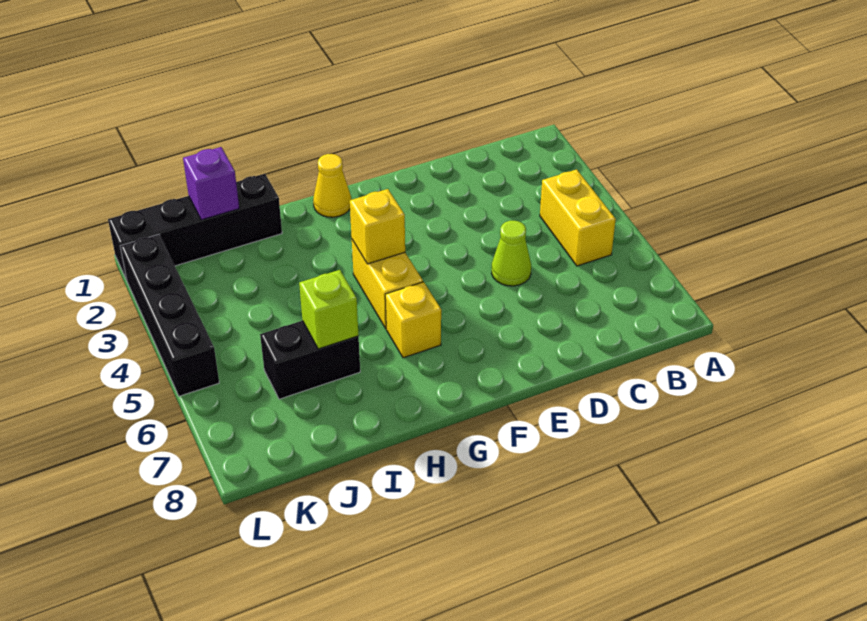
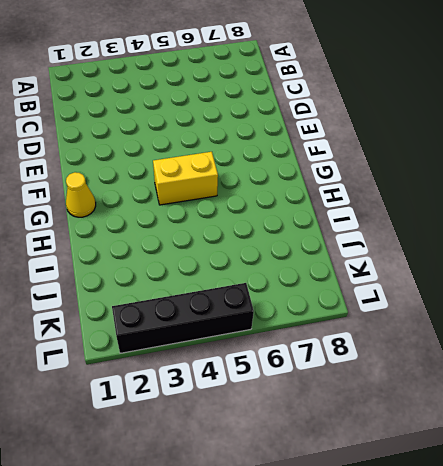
none -> yellow brick B4:B5 level 1
none -> lime cone D5 level 1

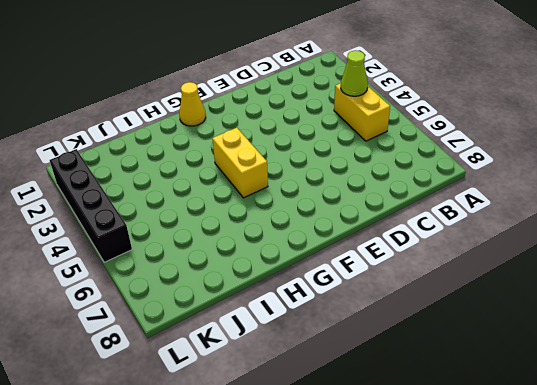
lime cone B4 level 2 -> lime cone D5 level 1
none -> yellow brick G6 level 1
none -> black brick I1:L1 level 1

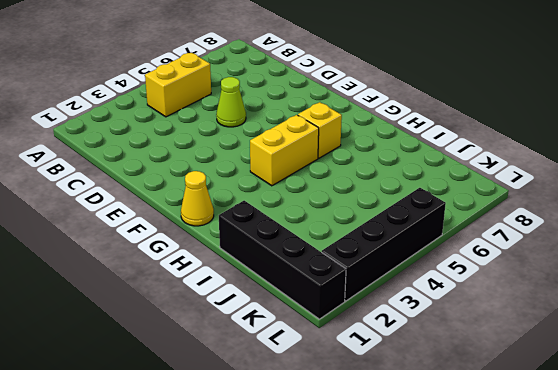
none -> black brick I6:J6 level 1
none -> yellow brick G4 level 2

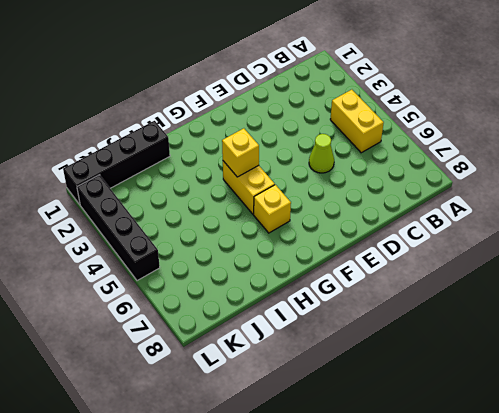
none -> yellow cone G1 level 1
none -> black brick I6:J6 level 1

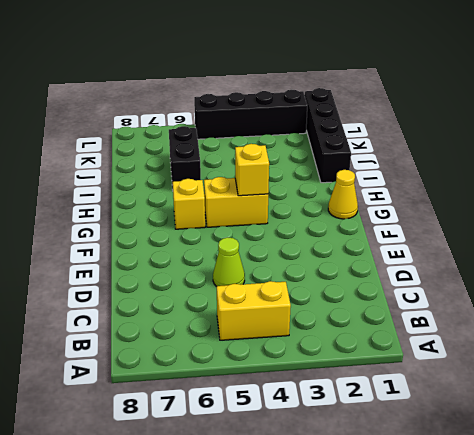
none -> lime brick I6 level 2
none -> purple brick J1 level 2

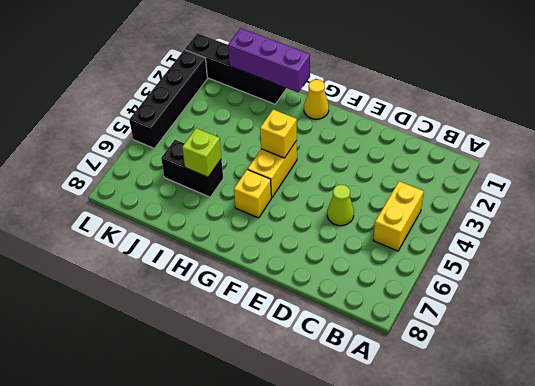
purple brick H1:J1 level 2 -> purple brick J1 level 2

